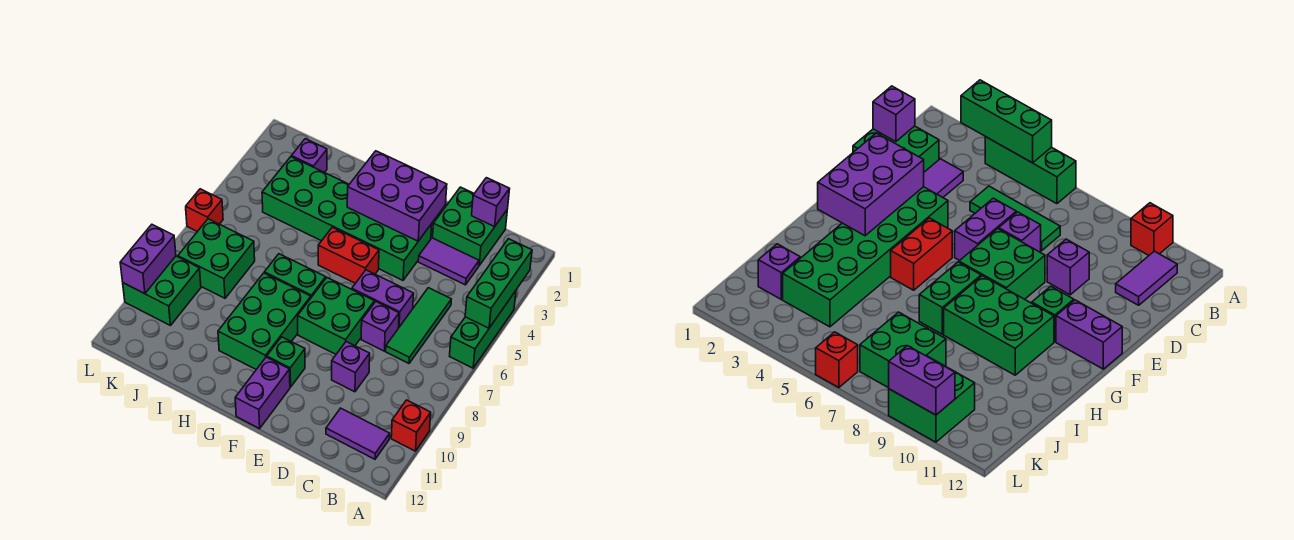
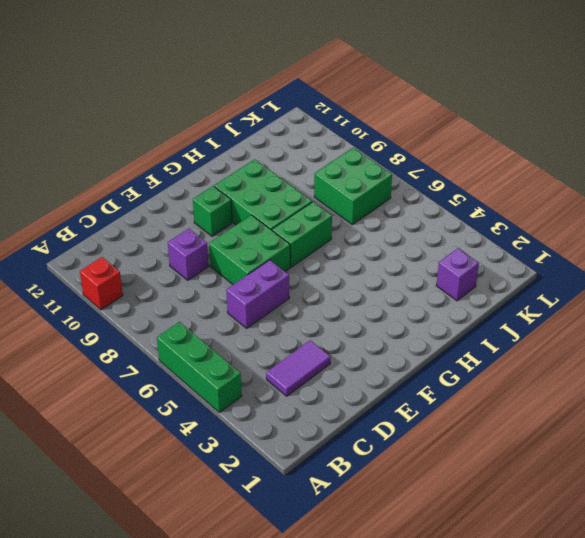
none -> purple tile B11:C11 level 1
none -> green brick C1:D2 level 1
none -> green tile C5:C7 level 1

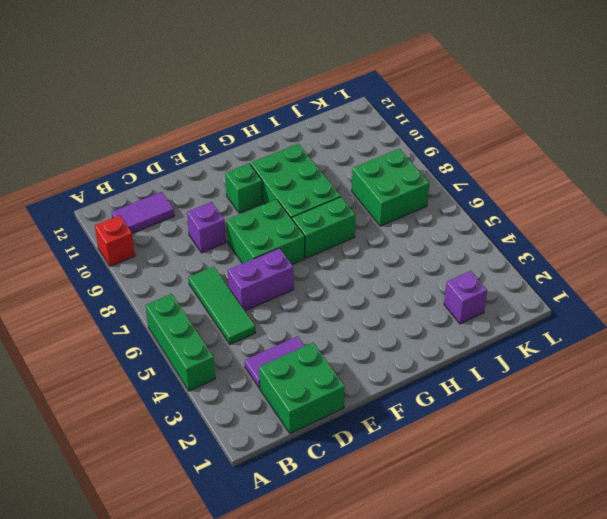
none -> purple brick D7 level 1
none -> green brick E3:J4 level 1
none -> red brick F5:G5 level 1

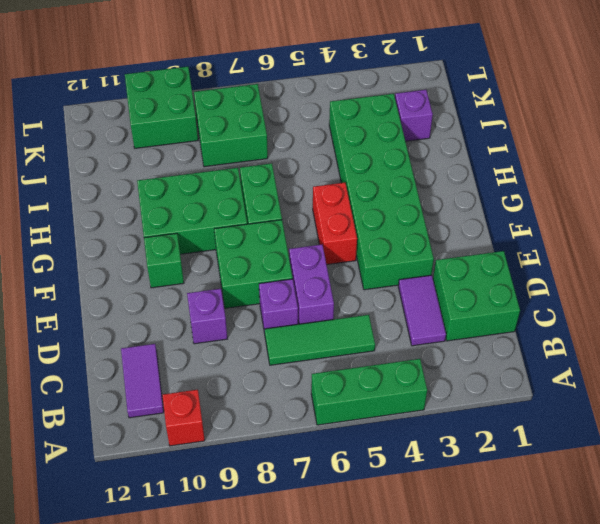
none -> purple brick F11:F12 level 1
none -> red brick L6 level 1
none -> green brick A3:A5 level 2

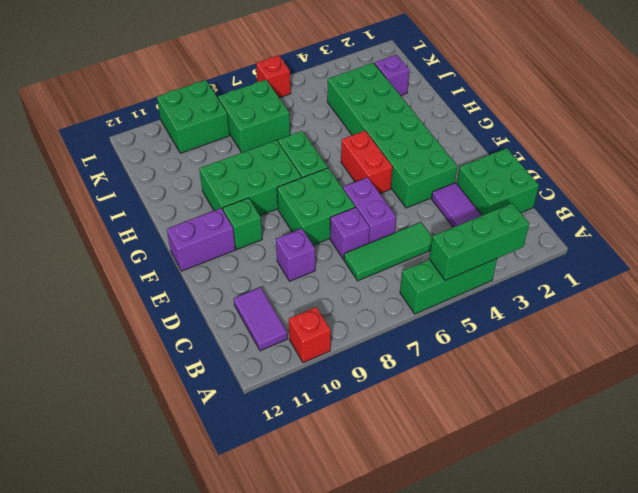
none -> purple brick C1 level 2
none -> purple brick E2:G3 level 2
none -> purple brick L9:L10 level 2

